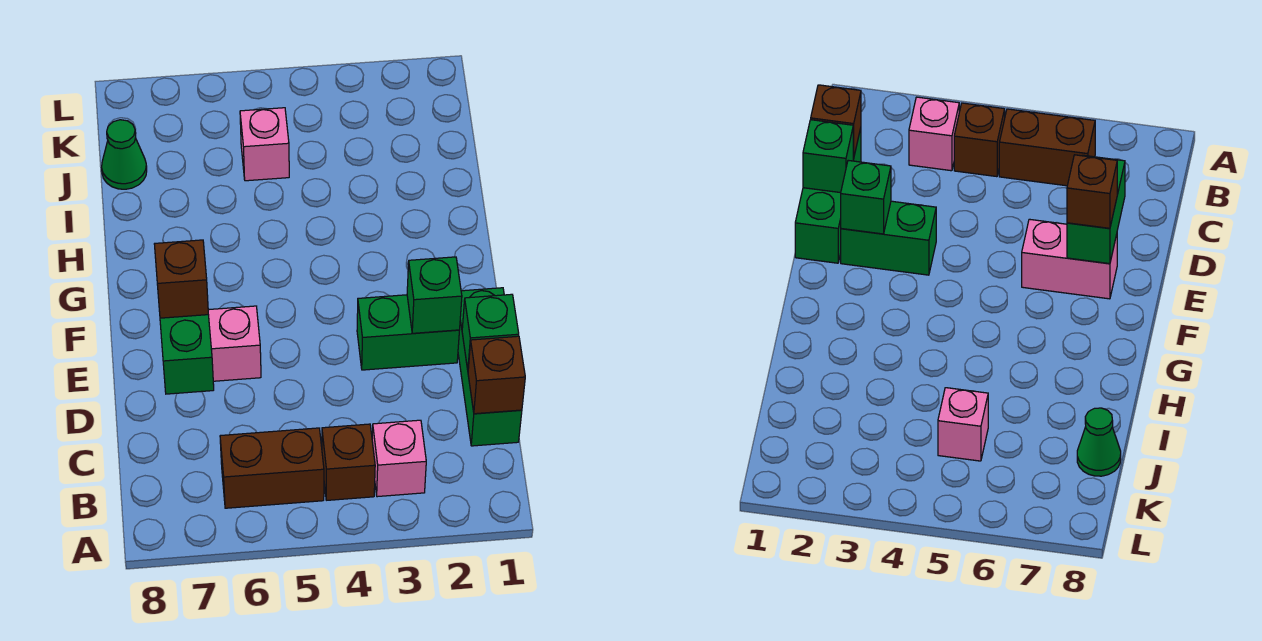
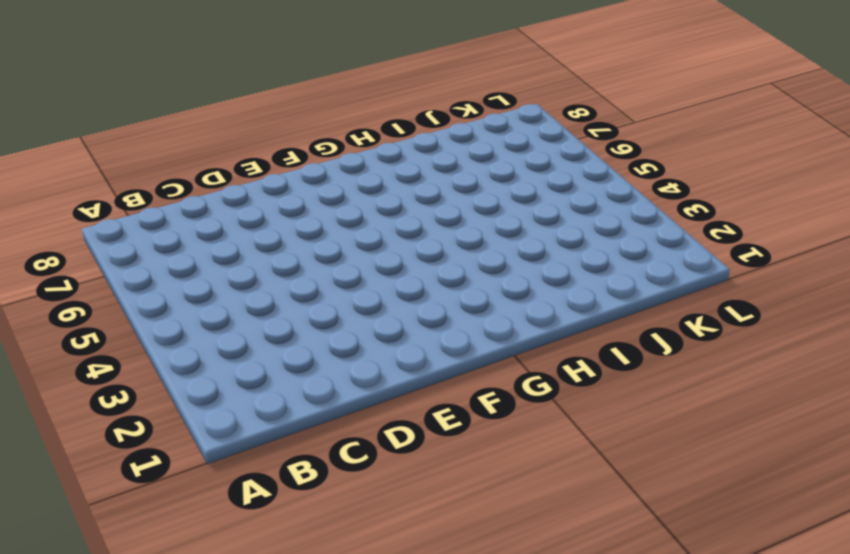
none -> pink brick B3 level 1
none -> brown brick B4 level 1
none -> brown brick B5:B6 level 1

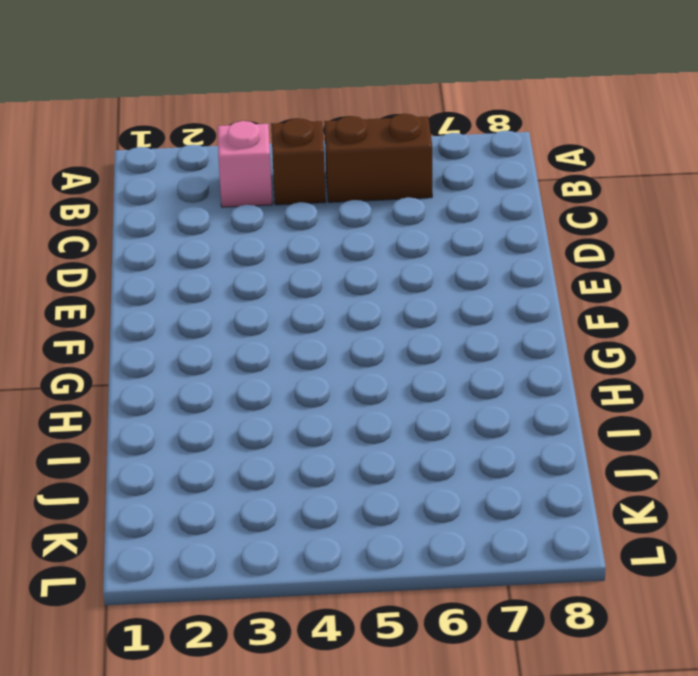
none -> green brick C1:E1 level 1
none -> green brick E2:E3 level 1
none -> pink brick E6:E7 level 1

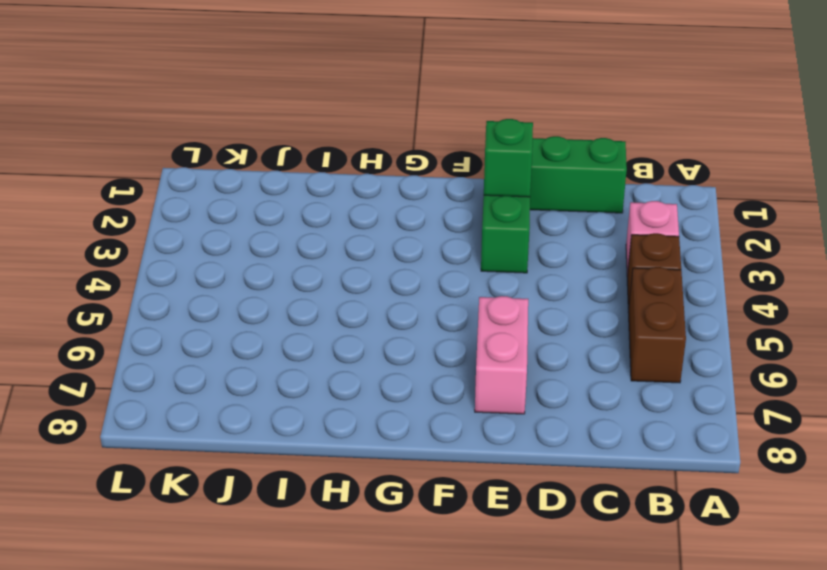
none -> pink brick J5 level 1
none -> green cone J8 level 1
none -> brown brick C1 level 2

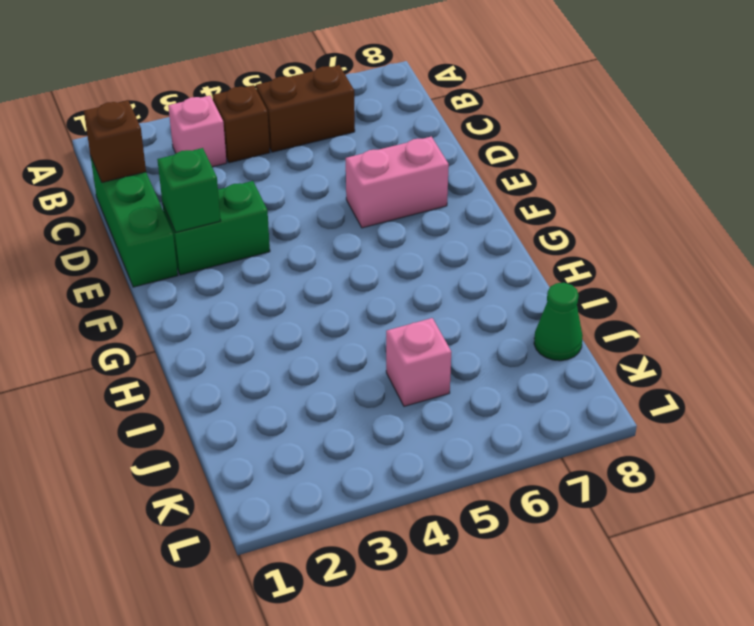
none -> green brick D1 level 2
none -> green brick D7:E7 level 2
none -> brown brick E7 level 3

